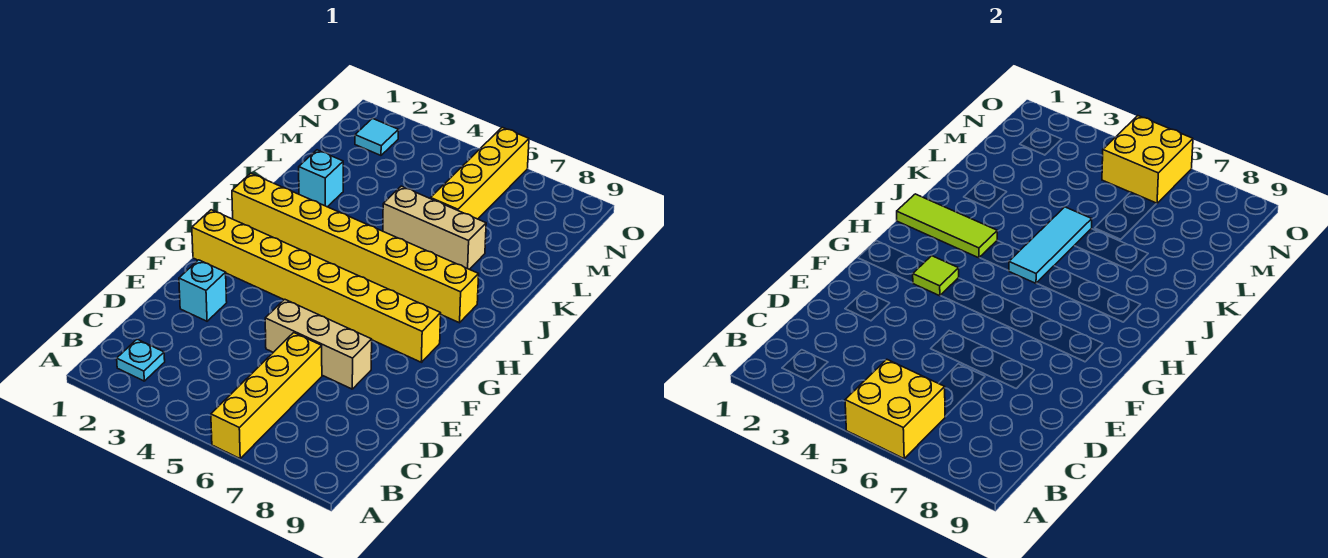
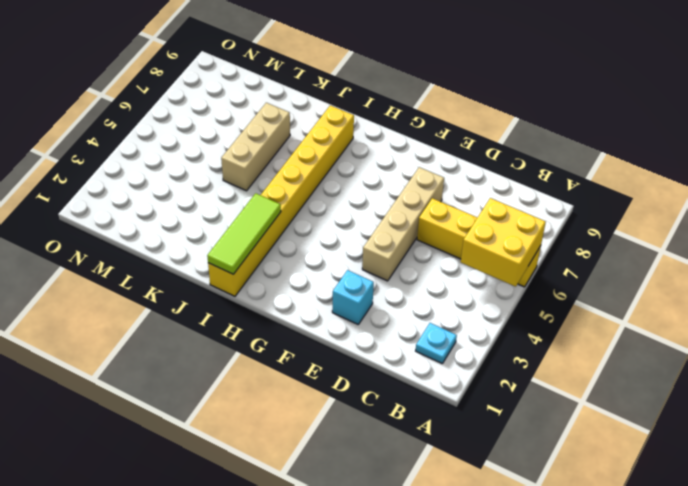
tan brick E4:E7 level 1 -> tan brick E5:E7 level 1
none -> yellow brick G1:G8 level 1
none -> cyan brick K2 level 1
none -> yellow brick L6:O6 level 1

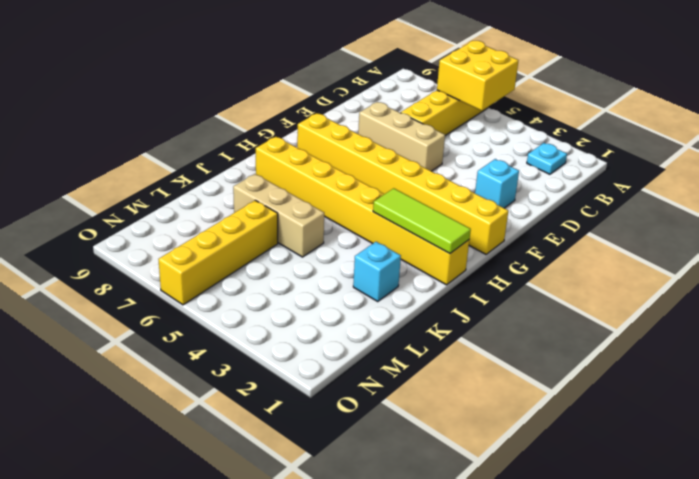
none -> cyan tile N2 level 1
none -> lime tile G3 level 2
none -> cyan tile I5:K5 level 2

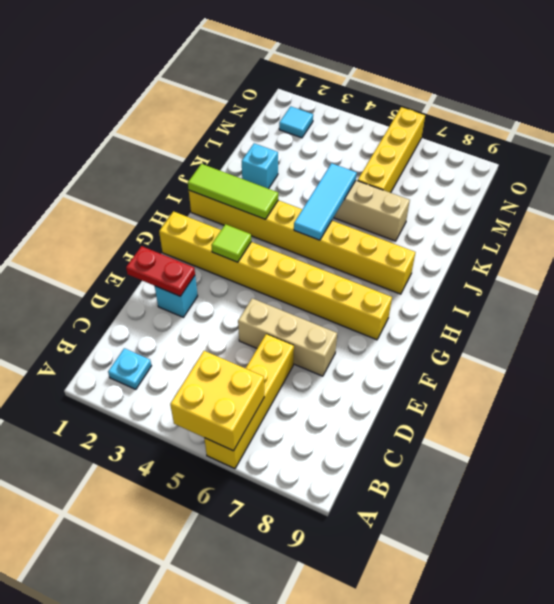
red plate E1:E2 level 2 -> none
none -> yellow brick N5:O6 level 2

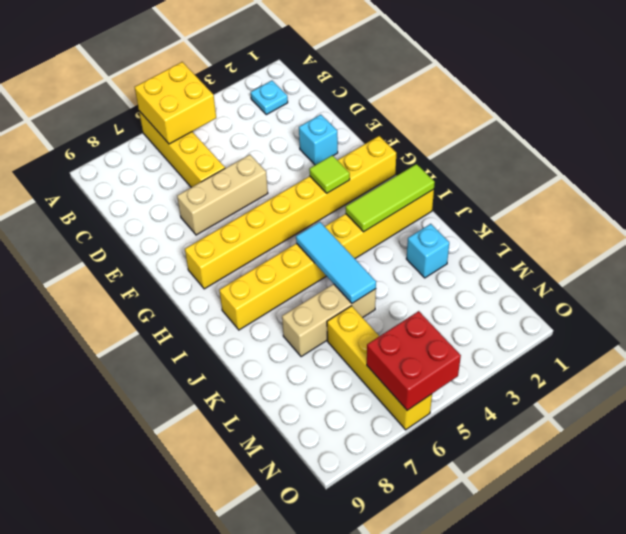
red brick N5:O6 level 2 -> yellow brick N5:O6 level 2
none -> cyan tile N2 level 1

